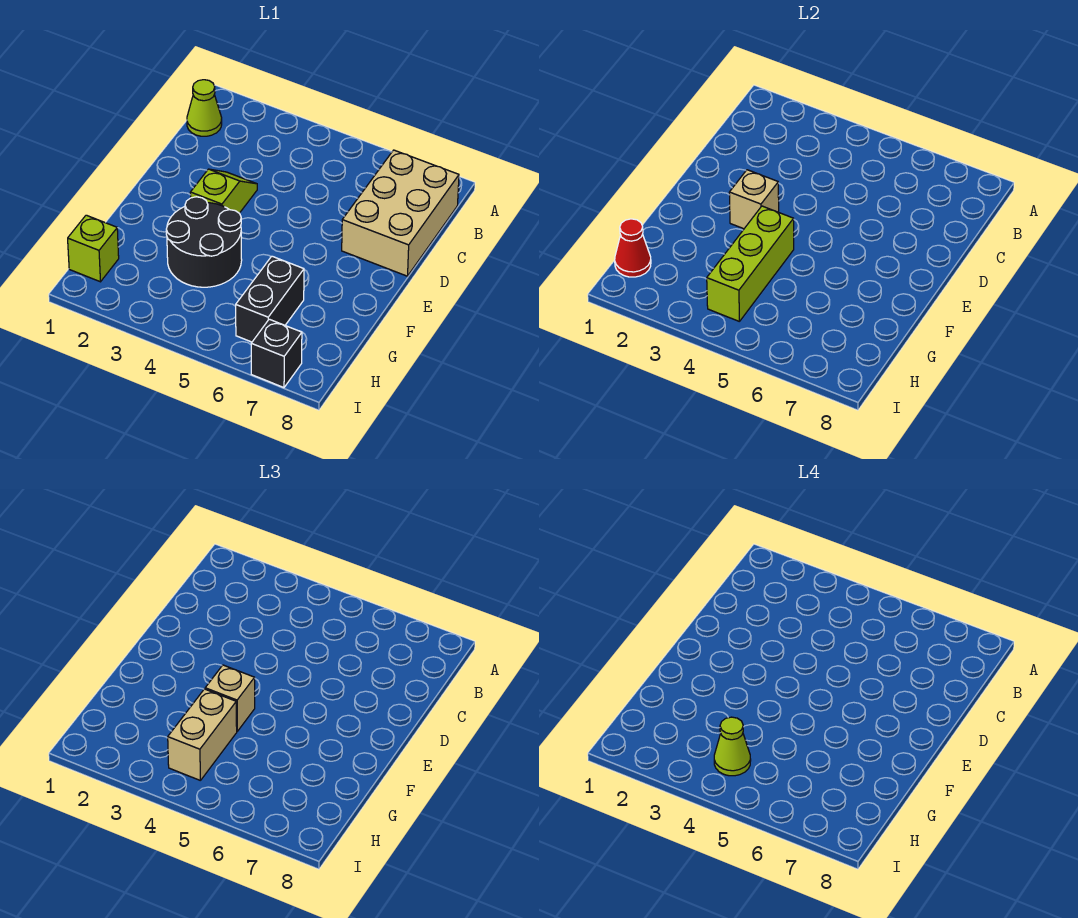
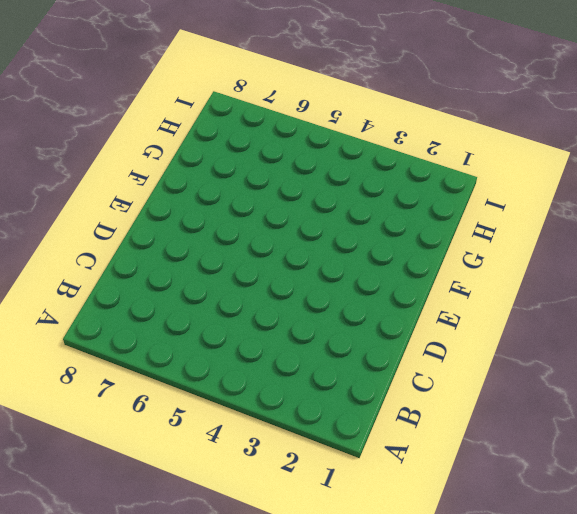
none -> lime cone B1 level 1
none -> tan brick B7:D8 level 1
none -> lime slope D3:E3 level 1 top E

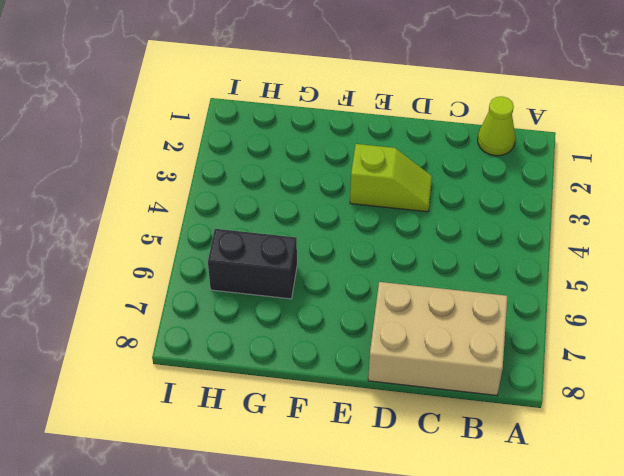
none -> black round brick F3:G4 level 1
none -> lime brick H1 level 1
none -> black brick I7 level 1

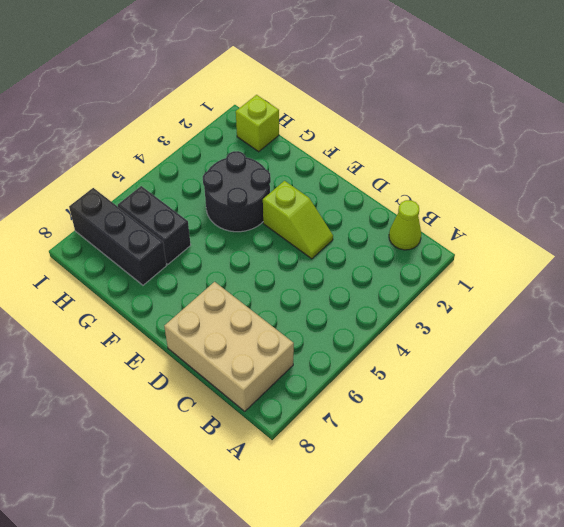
black brick G7:I7 level 1 -> black brick I7 level 1
none -> tan brick E3 level 2
none -> lime brick F4:H4 level 2
none -> red cone H1 level 2

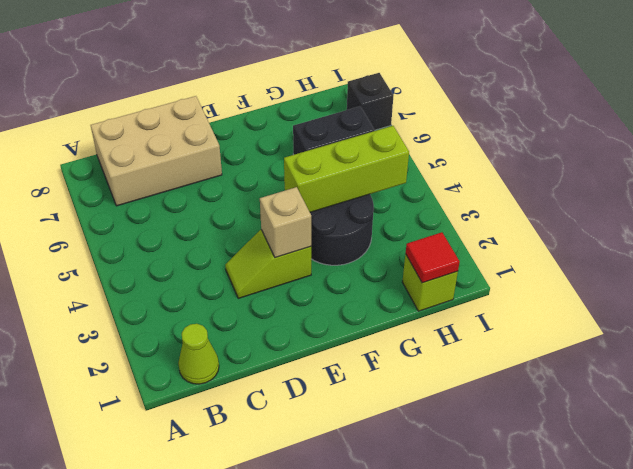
red tile H1 level 2 -> red cone H1 level 2
none -> tan brick F4 level 3
none -> tan brick G4:H4 level 3
none -> lime cone H4 level 4

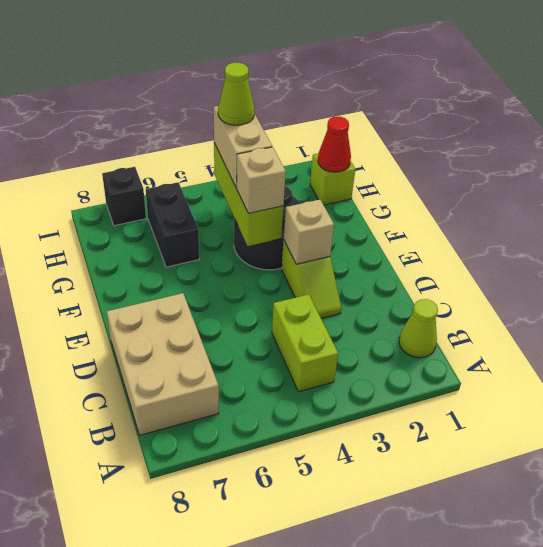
lime brick B4:C4 level 1 -> none

